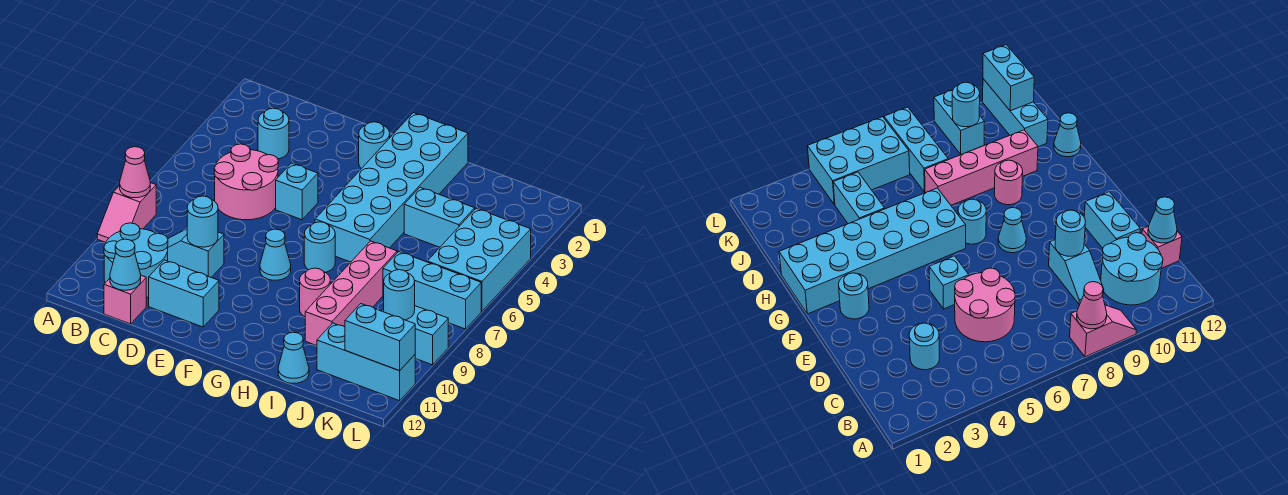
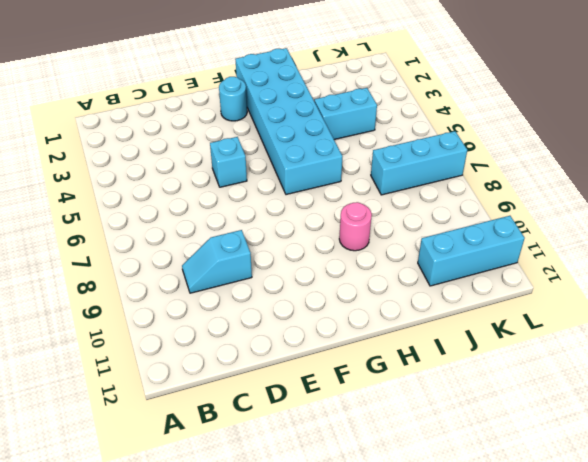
none -> pink slope A8:A9 level 1 top 8
none -> cyan round brick B10:C11 level 1
none -> cyan round brick C3 level 1

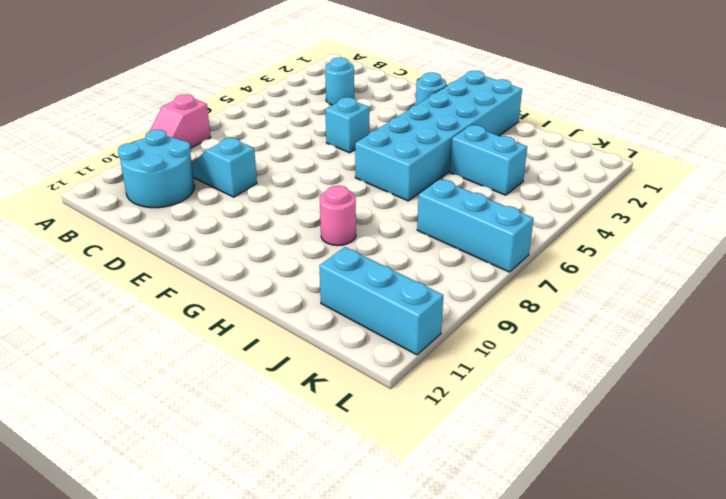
none -> pink round brick C5:D6 level 1
none -> pink brick C12 level 1
none -> cyan brick D11:E11 level 1

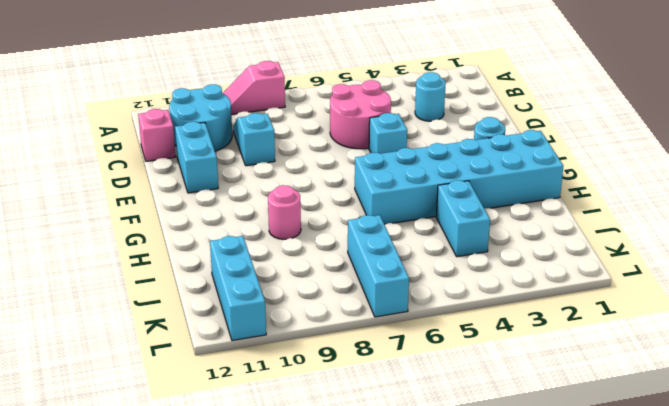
none -> cyan cone F8 level 1
none -> cyan round brick G7 level 1
none -> pink brick I7:I10 level 1

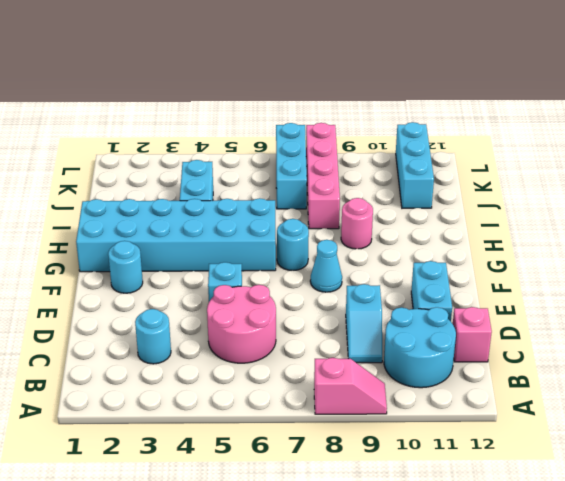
pink brick I8:L8 level 1 -> pink brick I7:I10 level 1
none -> cyan cone I12 level 1
none -> cyan brick K4:L6 level 1
none -> cyan brick K9:L9 level 1

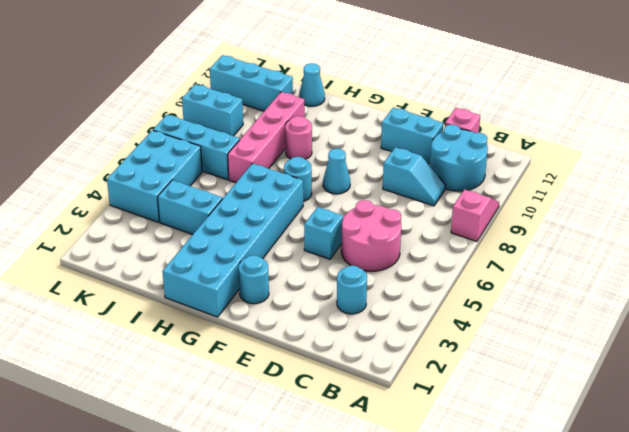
none -> pink cone A8 level 2
none -> cyan cone C12 level 2
none -> cyan round brick D9 level 2

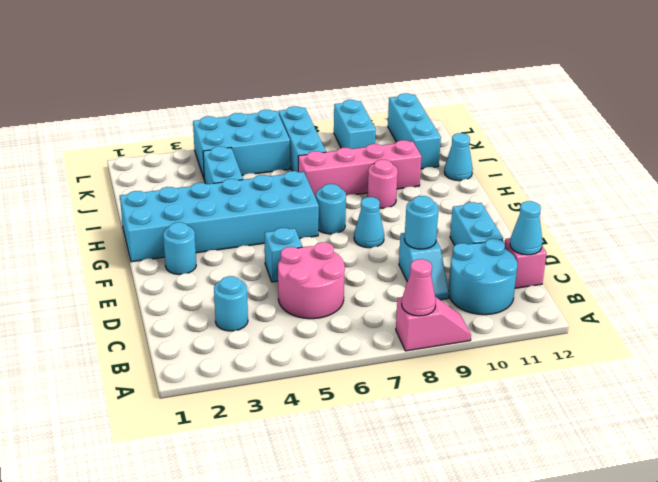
none -> cyan round brick K9 level 2
none -> cyan brick K11:L11 level 2

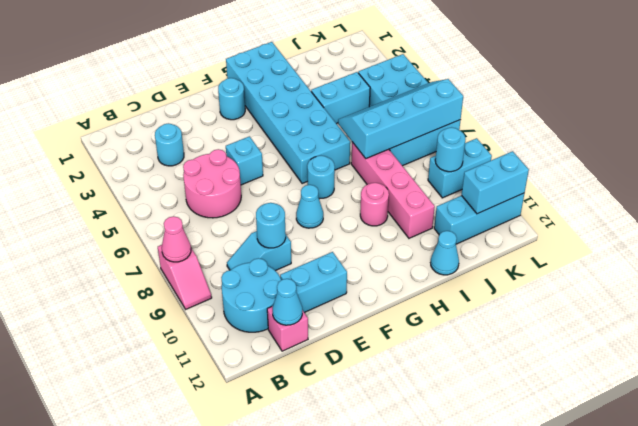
cyan slope I6:L7 level 2 top 7 -> none

